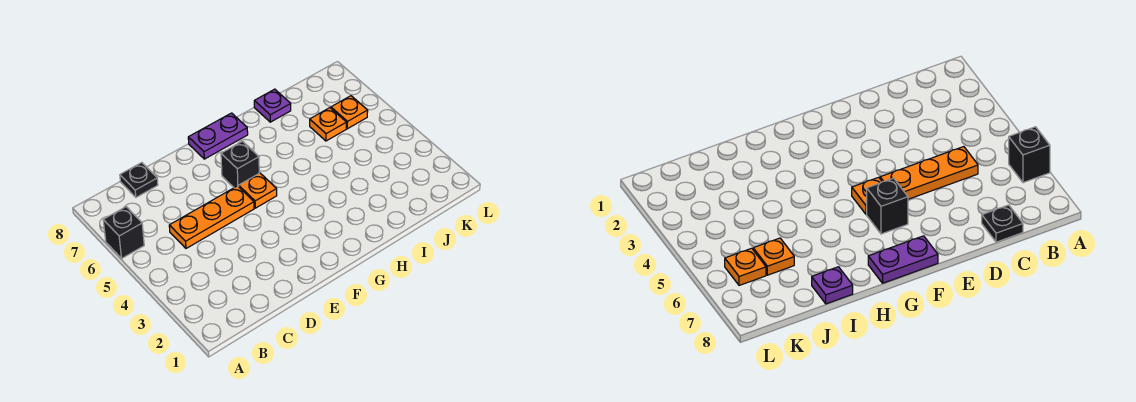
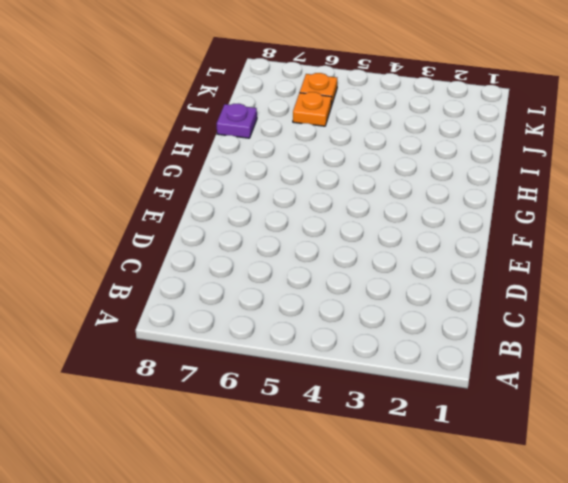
none -> black brick A6 level 1
none -> orange plate C5:E5 level 1

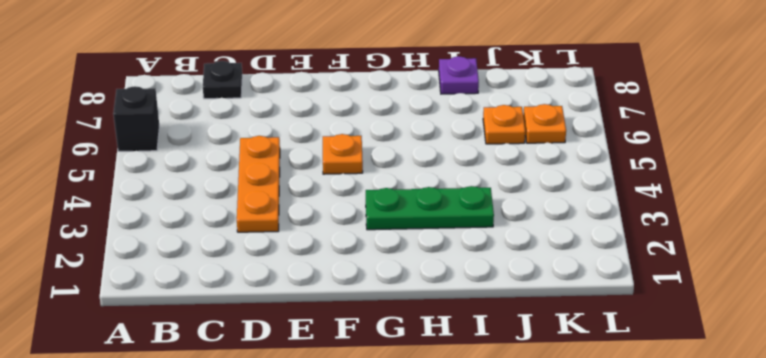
orange plate D3:D5 level 1 -> orange plate C5:E5 level 1
green plate G3:I3 level 1 -> none
none -> black brick F6 level 1
none -> purple plate F8:G8 level 1

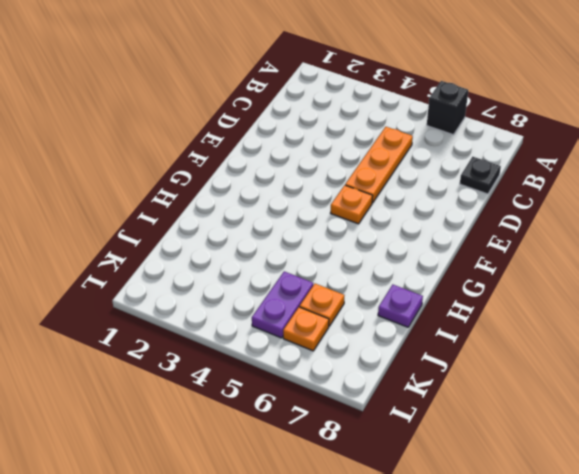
purple plate J5:K5 level 1 -> purple plate F8:G8 level 1
none -> black brick F6 level 1

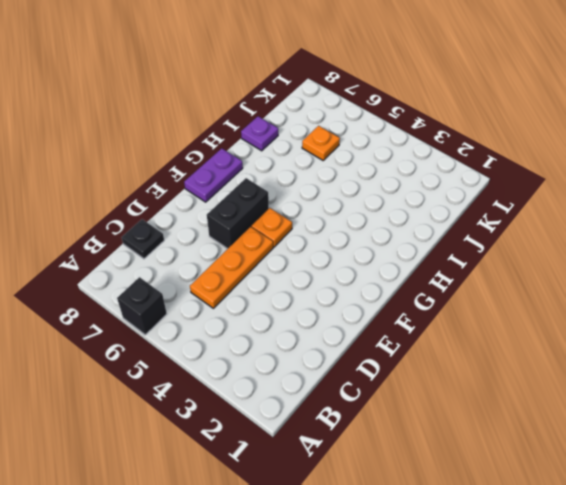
black brick E6:F6 level 1 -> black brick F6 level 1
none -> orange plate K6 level 1

